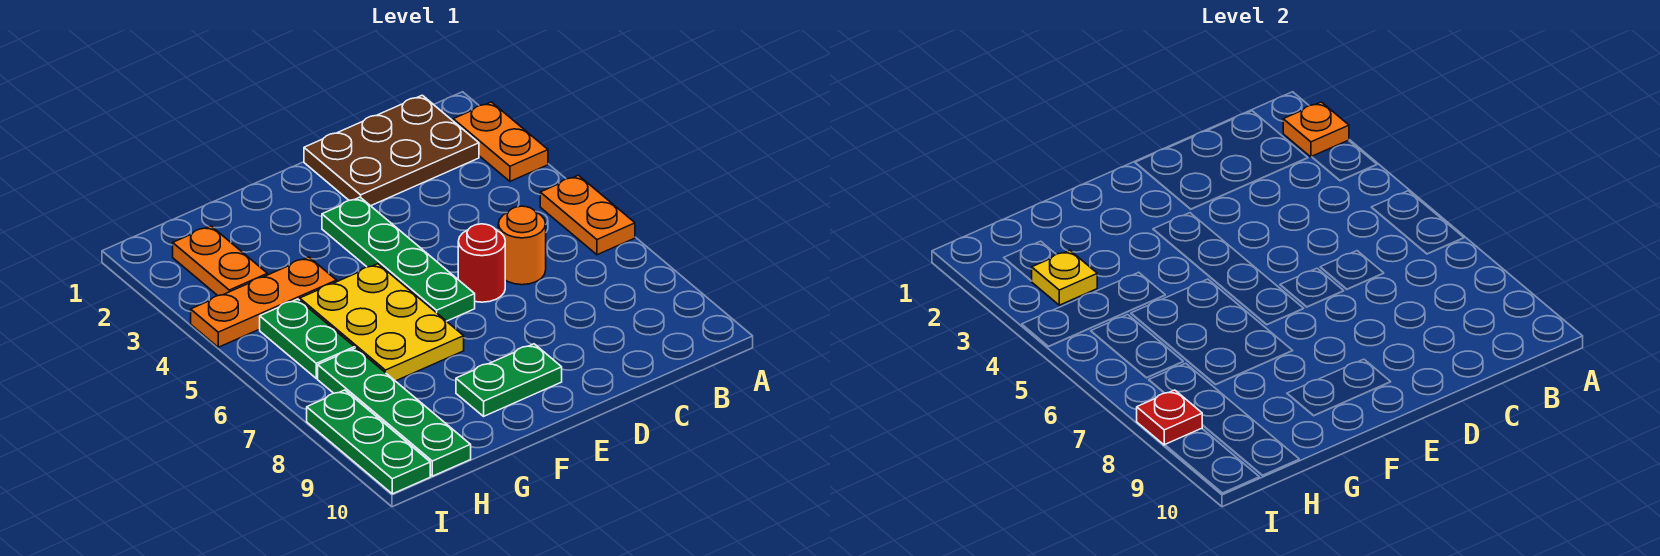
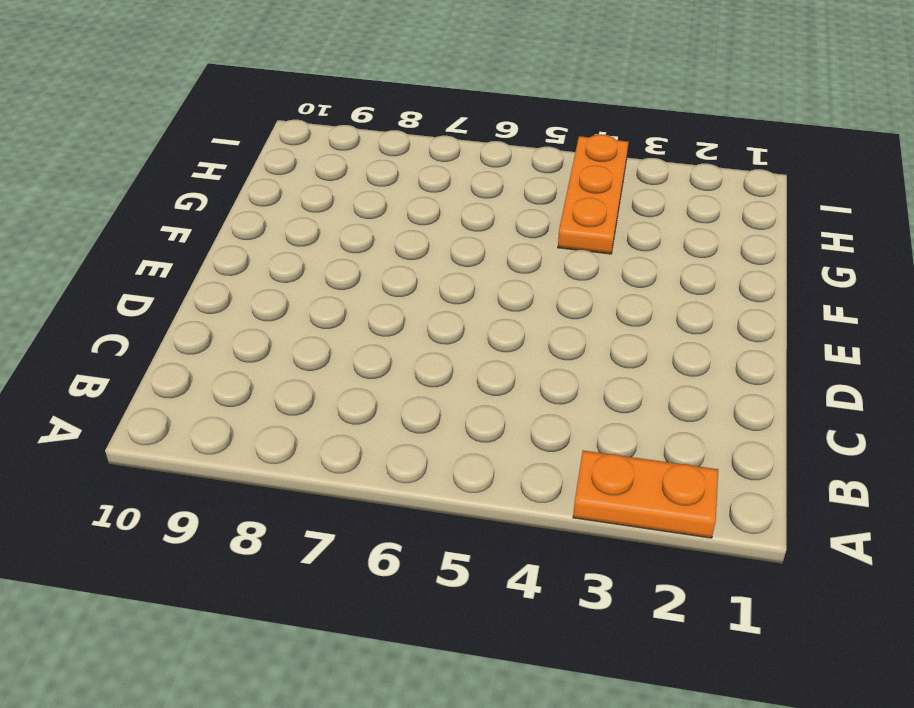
none -> orange plate A5:A6 level 1
none -> brown plate B1:D2 level 1
none -> orange round brick C6 level 1

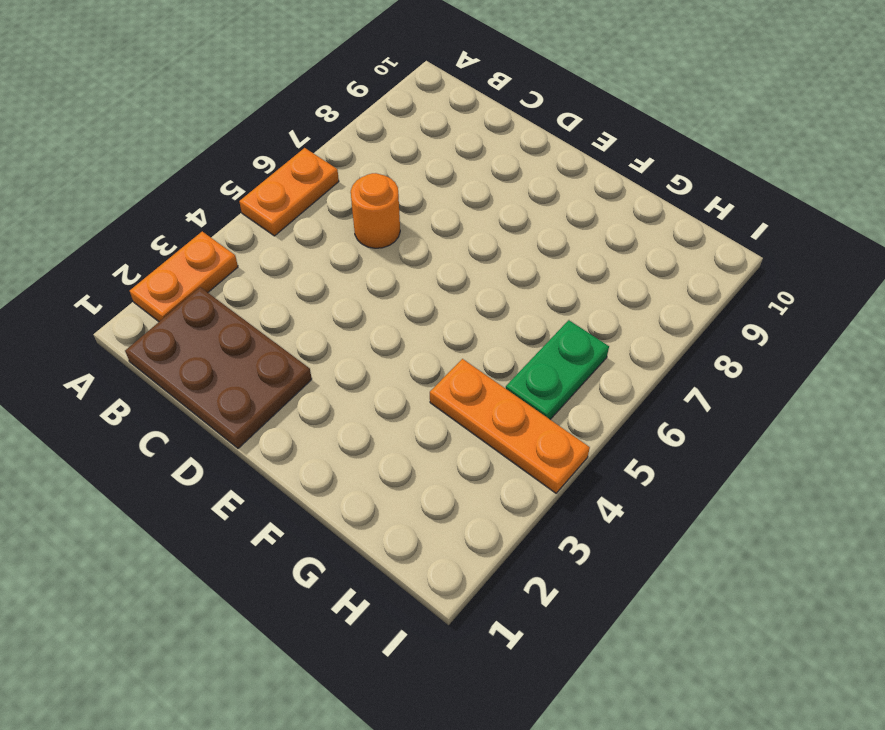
none -> red round brick D6 level 1
none -> green plate E3:E6 level 1
none -> green plate E9:F9 level 1

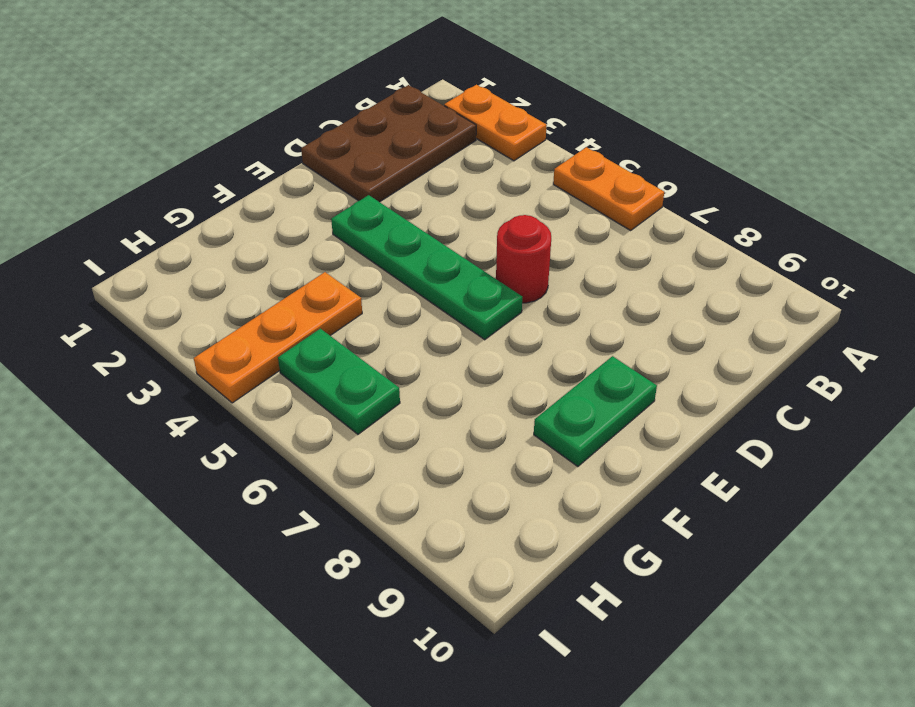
none -> orange round brick C6 level 1
none -> yellow plate F5:G7 level 1
none -> orange plate H2:H3 level 1

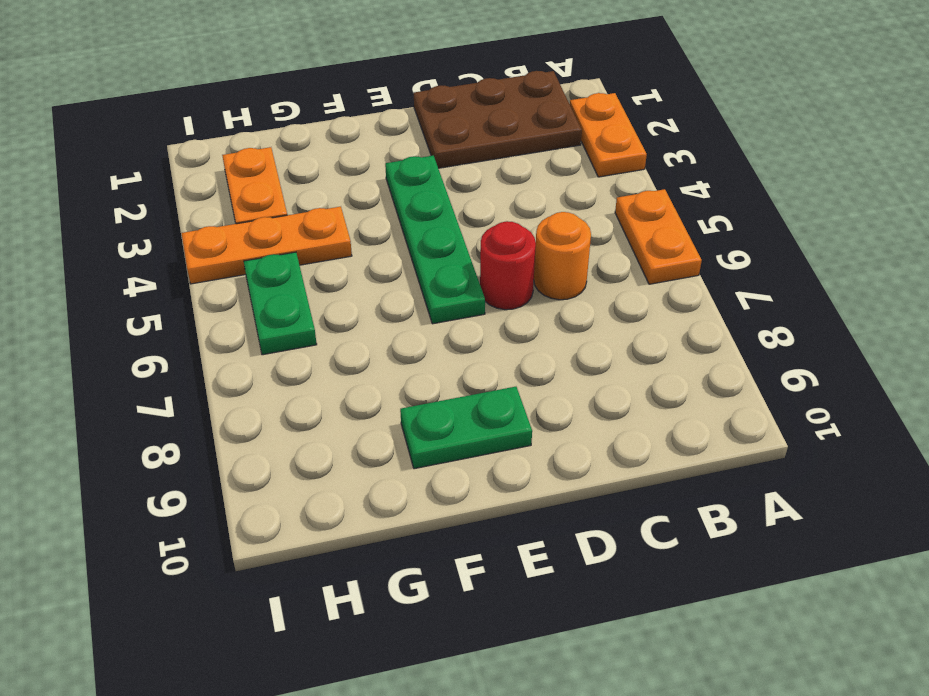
none -> yellow plate F5:G7 level 1
none -> green plate H7:H10 level 1
none -> green plate I8:I10 level 1

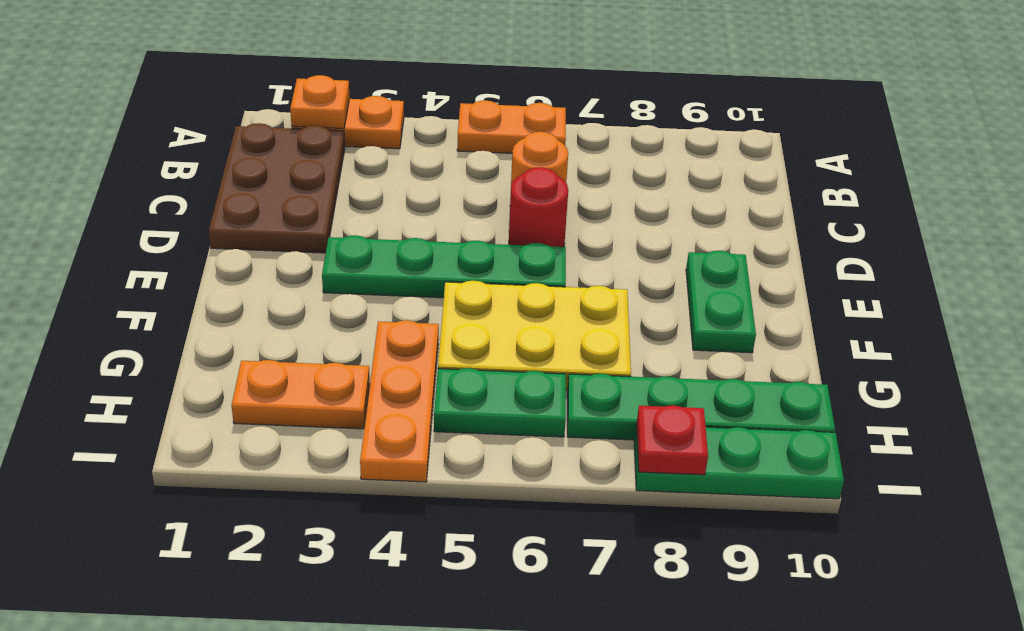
none -> yellow plate H3 level 2

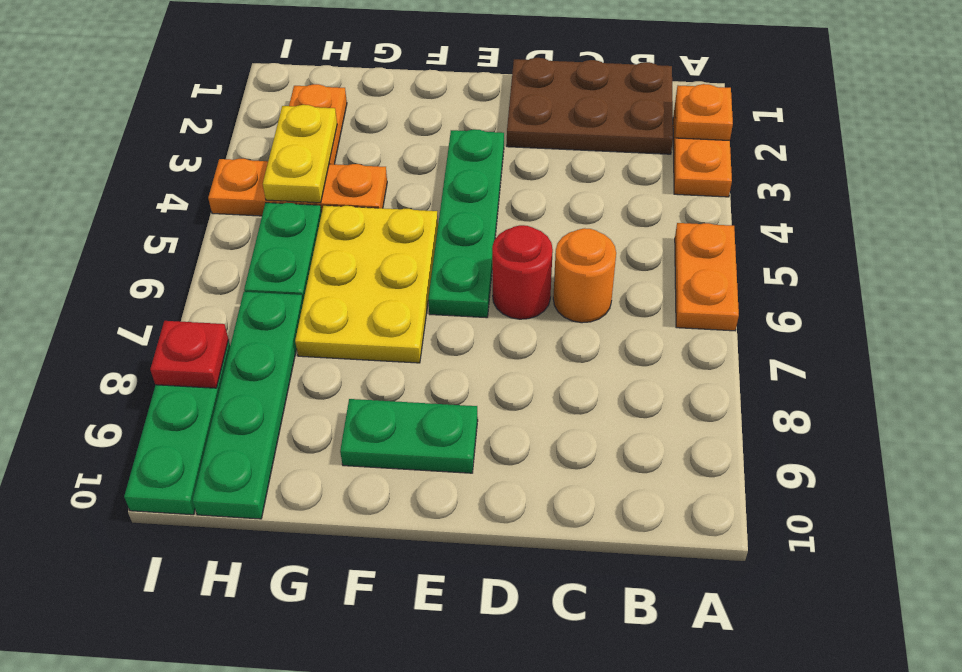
yellow plate H3:H4 level 2 -> yellow plate H3 level 2

